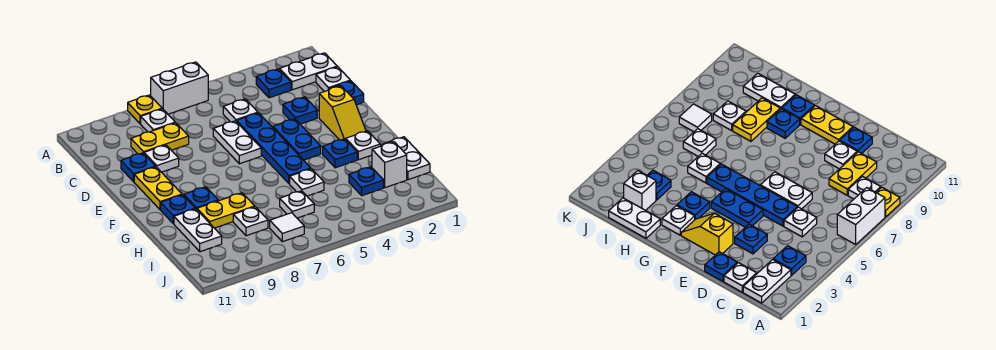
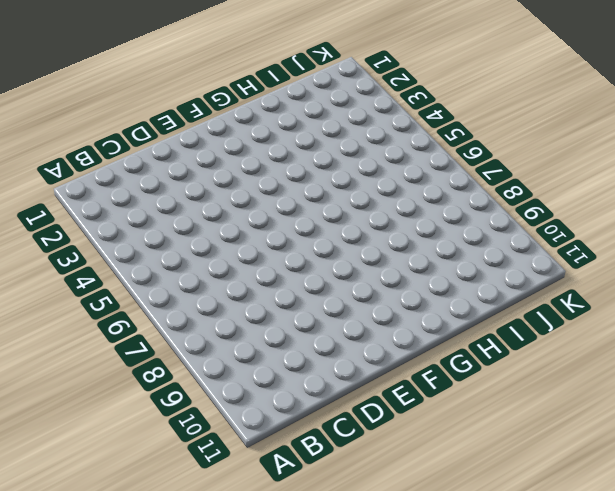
none -> white brick A6:A7 level 1
none -> yellow plate A8 level 1
none -> white plate B1:B2 level 1
none -> blue plate B3 level 1

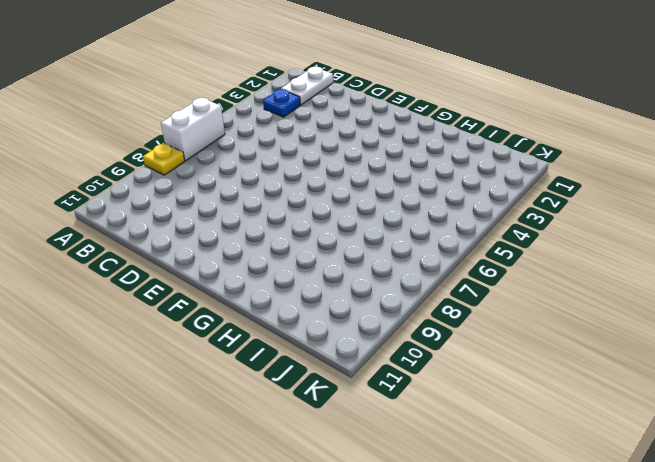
none -> white plate B8 level 1
none -> white plate C1 level 1
none -> white plate C5 level 1
none -> yellow plate C8:C9 level 1

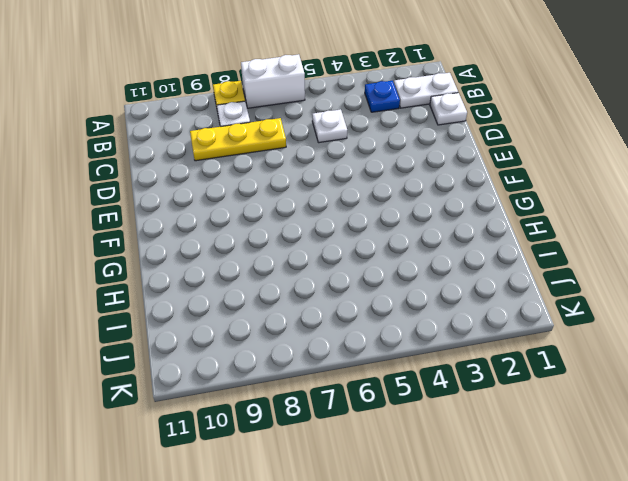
yellow plate C7:C9 level 1 -> yellow plate C8:C9 level 1
none -> blue plate D1 level 1
none -> blue plate D3 level 1
none -> blue plate D5:G5 level 1
none -> white plate D6:E6 level 1

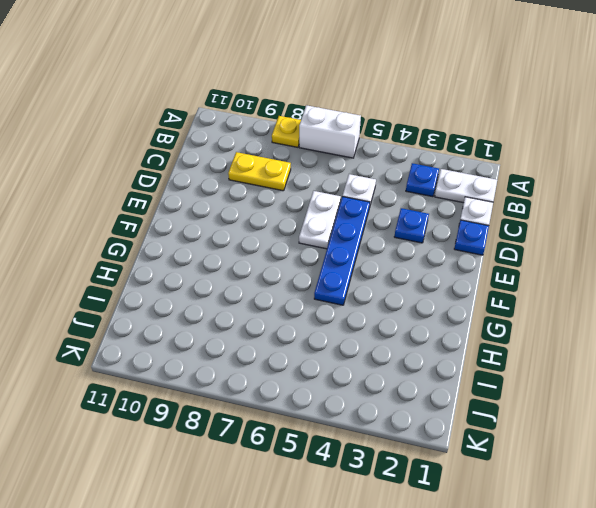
none -> white plate B8 level 1
none -> white plate D9 level 1
none -> blue plate D10 level 1
none -> yellow slope E2:F2 level 1 top E

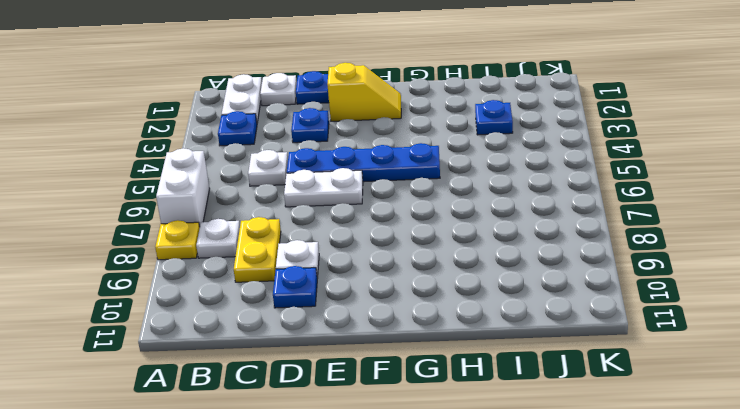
none -> blue plate E4:F4 level 1
none -> yellow plate E10:F10 level 1
none -> white plate G2 level 1
none -> blue plate G3 level 1

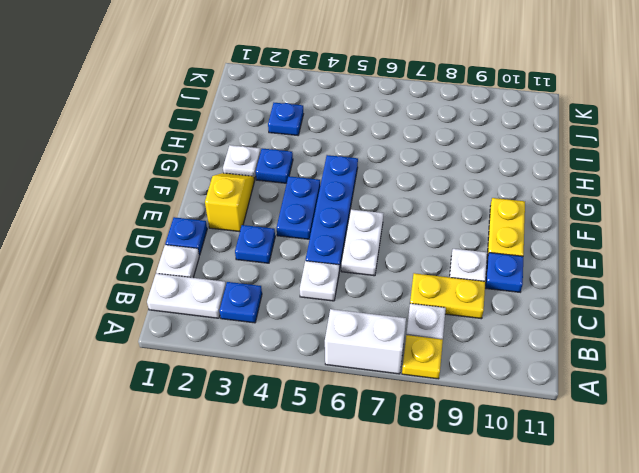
none -> blue plate G9 level 1
none -> blue plate G10 level 1
none -> white plate H1:I1 level 1
none -> white plate H5 level 1

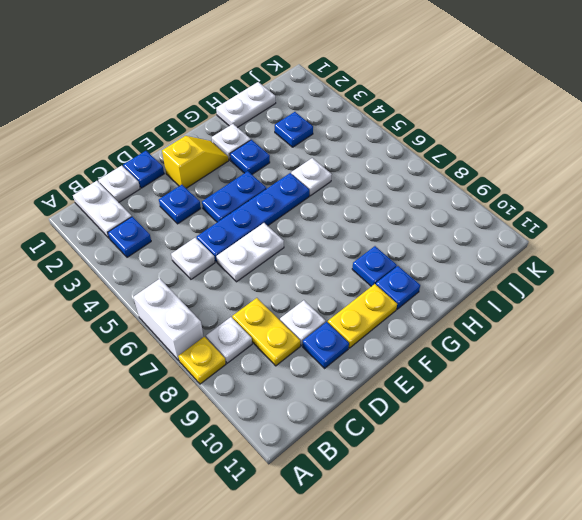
none -> yellow plate H8:H9 level 1
none -> white plate H10:I10 level 1
none -> white brick I2 level 1
none -> white plate I6 level 1

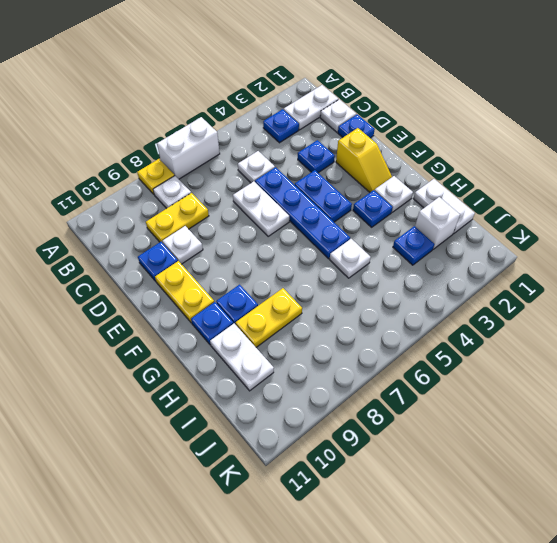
none -> white plate I6 level 1
none -> white plate I8 level 1
none -> white tile J7 level 1

